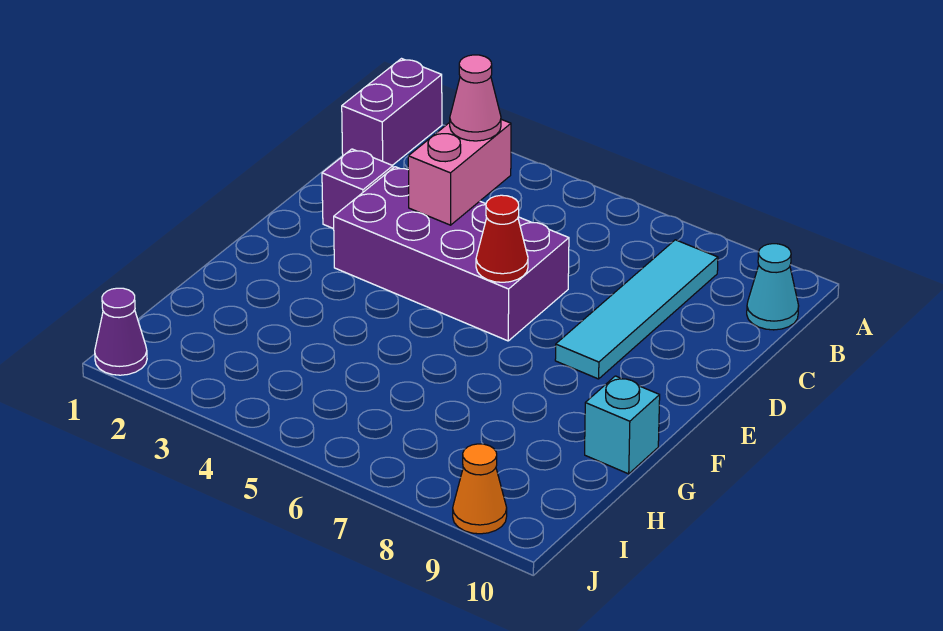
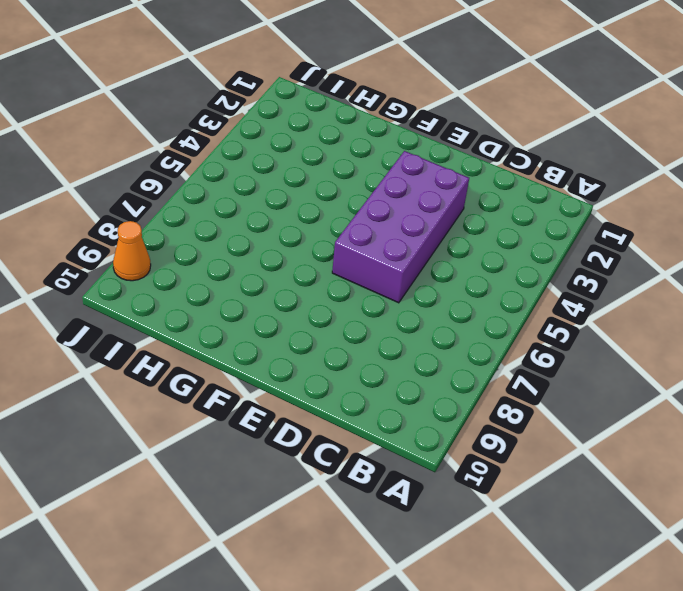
none -> purple brick A1:B1 level 1
none -> cyan tile B8:E8 level 1

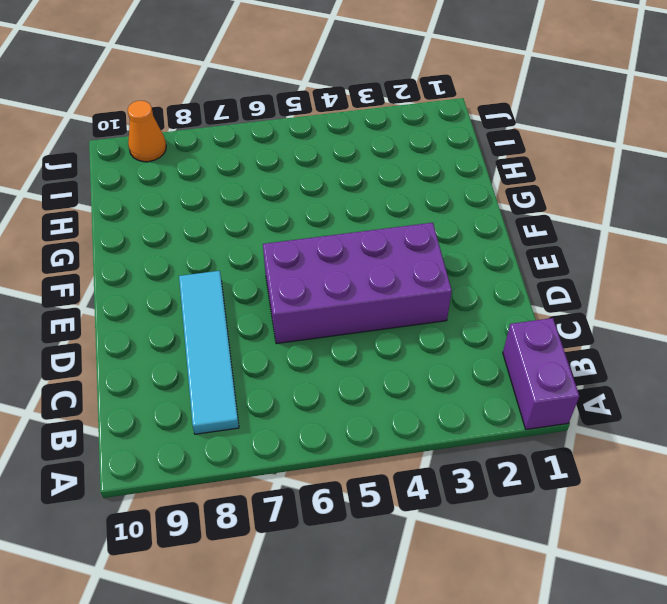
none -> cyan cone B10 level 1
none -> purple brick D2 level 1

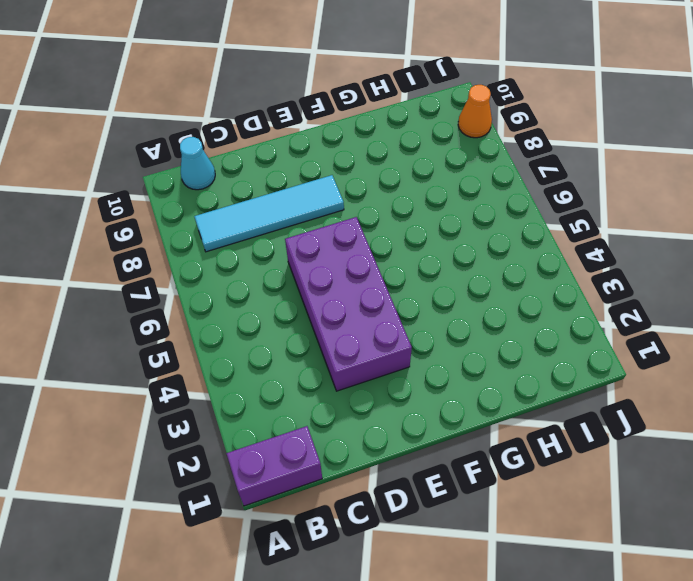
none -> purple brick D2 level 1
none -> cyan brick G10 level 1

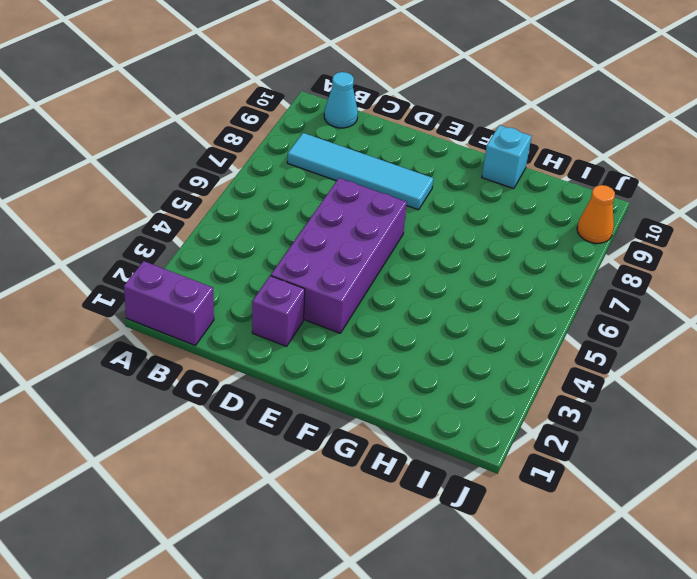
none -> purple cone J1 level 1
none -> pink brick C4:D4 level 2

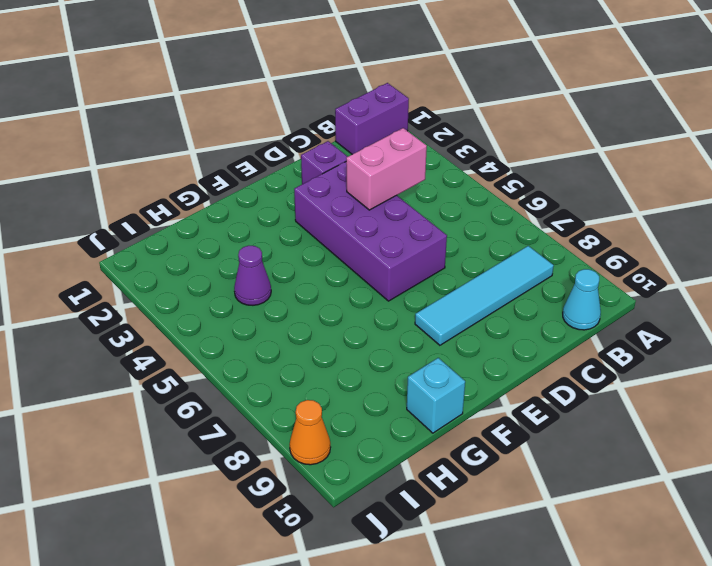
purple cone H4 level 1 -> purple cone J1 level 1
none -> red cone E6 level 2
none -> pink cone C4 level 3

